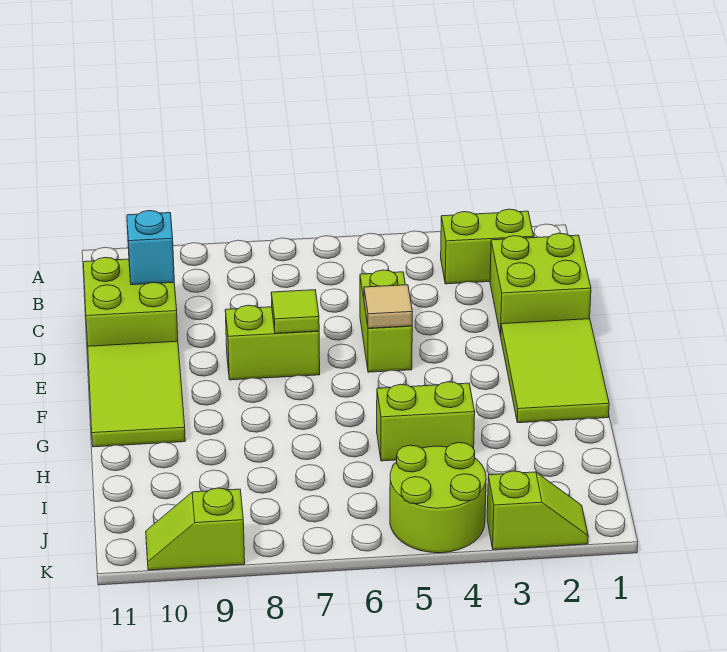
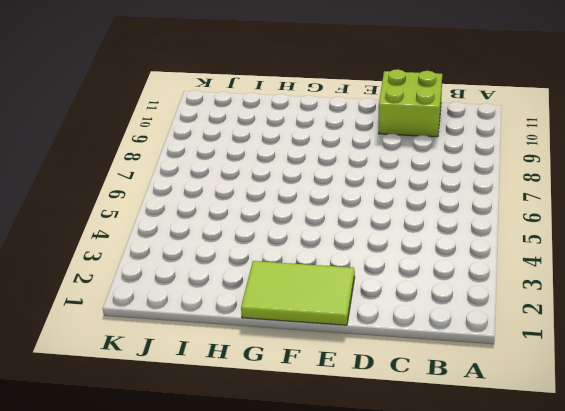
none -> lime brick B2:B3 level 1
none -> lime brick C1:D2 level 1
none -> lime brick D5:E5 level 1

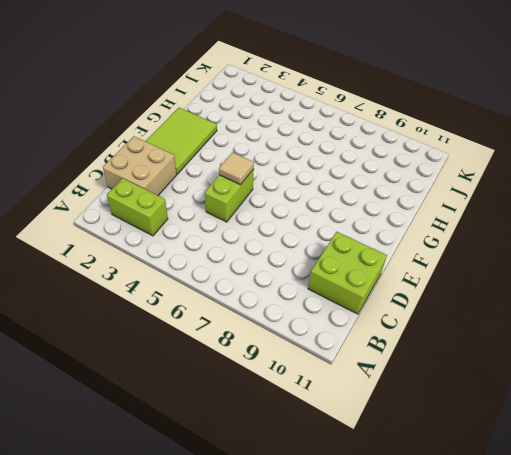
tan brick C1:D2 level 1 -> lime brick C1:D2 level 1
none -> lime brick E7:E8 level 1
none -> lime tile E10:G11 level 1
none -> lime brick H4:H5 level 1

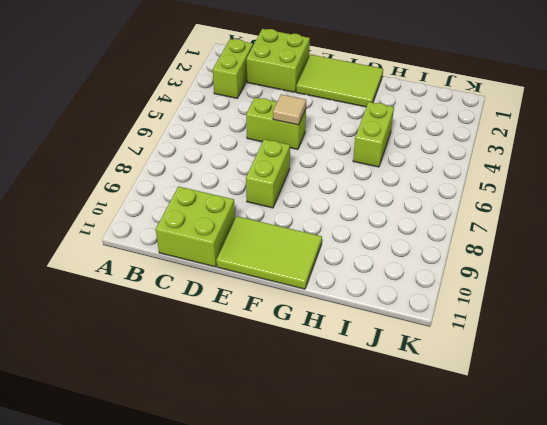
none -> lime round brick J4:K5 level 1
none -> lime slope K2:K3 level 1 top 3
none -> lime slope K9:K10 level 1 top 9

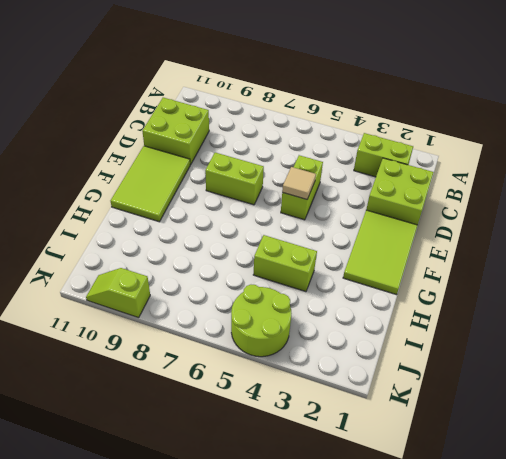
none -> lime slope K2:K3 level 1 top 3
none -> cyan brick C10 level 2
none -> lime tile E7 level 2

